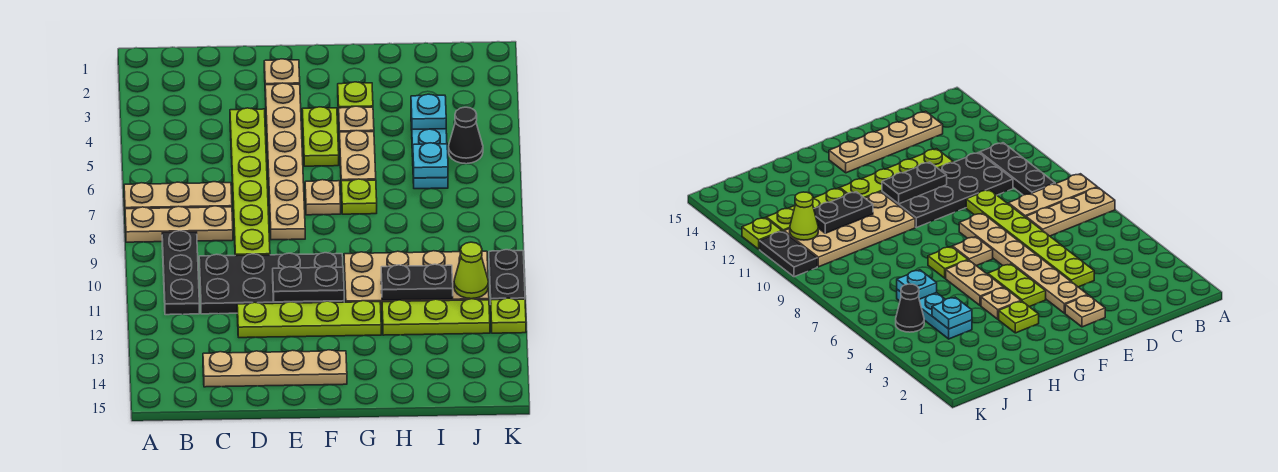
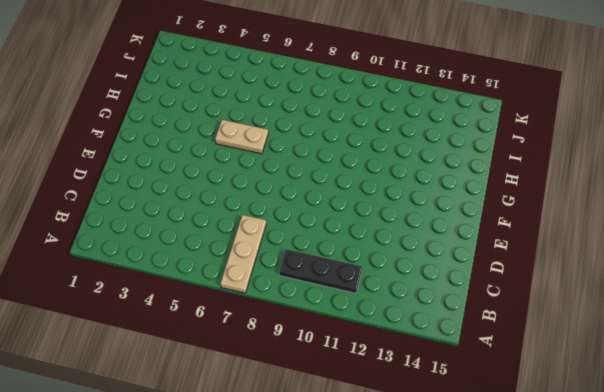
none -> tan plate A8:C8 level 1
none -> black plate C10:F11 level 1
none -> tan plate C14:F14 level 1

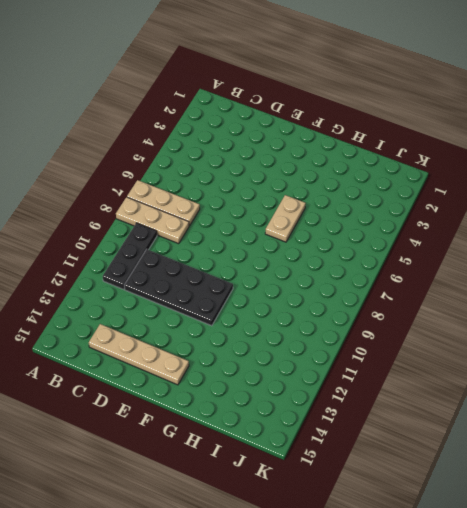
none -> lime plate D4:D9 level 1
none -> lime plate D12:G12 level 1
none -> tan plate E2 level 1

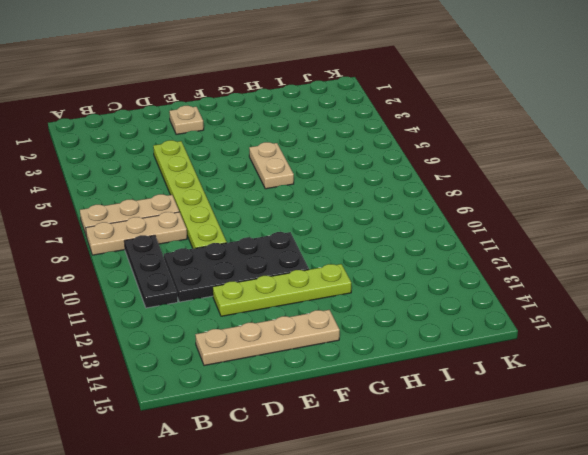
none -> tan plate E3:E8 level 1
none -> lime plate F4:F5 level 1
none -> tan plate F7 level 1

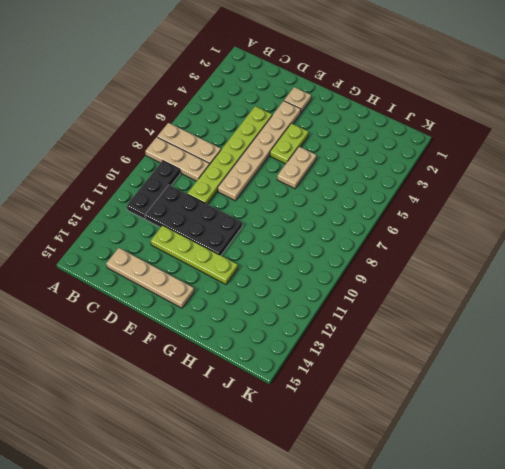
none -> tan plate F7 level 1
none -> lime plate G3 level 1
none -> tan plate G4 level 1

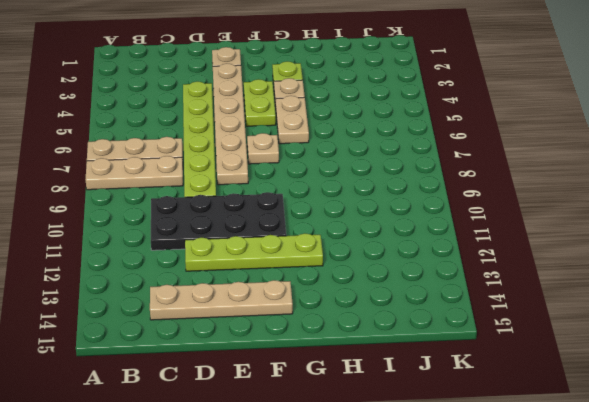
none -> black plate B9:B11 level 1
none -> lime plate G7 level 1
none -> tan plate G10:J11 level 1

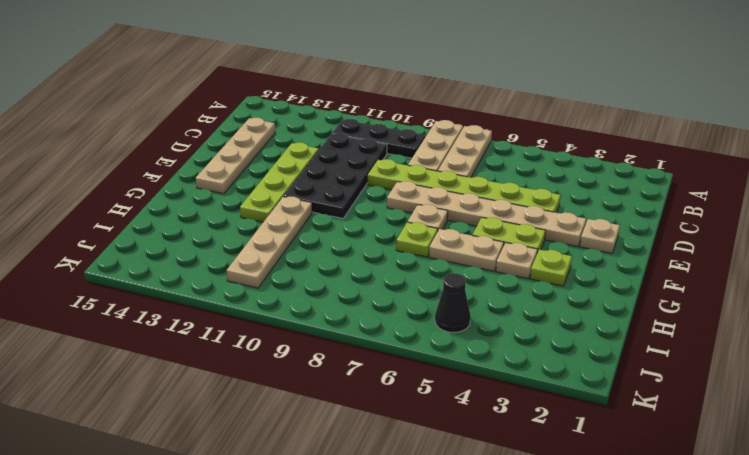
tan plate G11:J11 level 1 -> tan plate G10:J11 level 1
none -> lime plate H12:J12 level 1
none -> cyan plate I4:I6 level 1
none -> black plate K10:K11 level 1

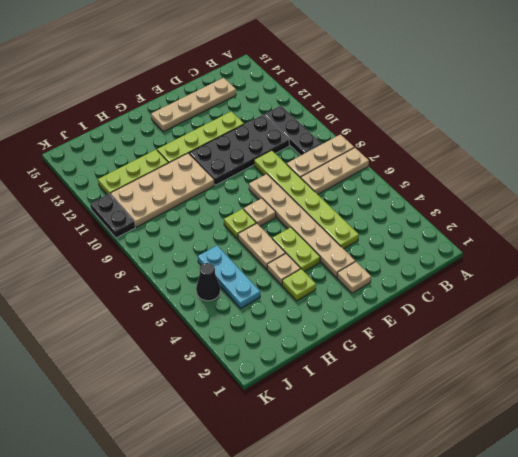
none -> lime plate K12 level 1
none -> black plate E11:F11 level 2
none -> black plate H11:I11 level 2

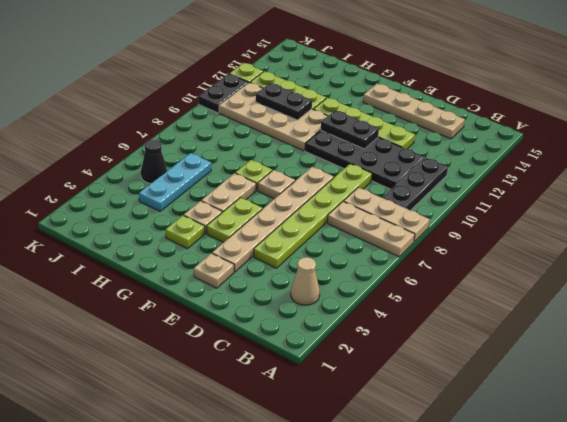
tan cone B3 level 1 -> none
none -> cyan plate I4 level 2
none -> cyan plate I6 level 2
none -> lime cone J11 level 2

